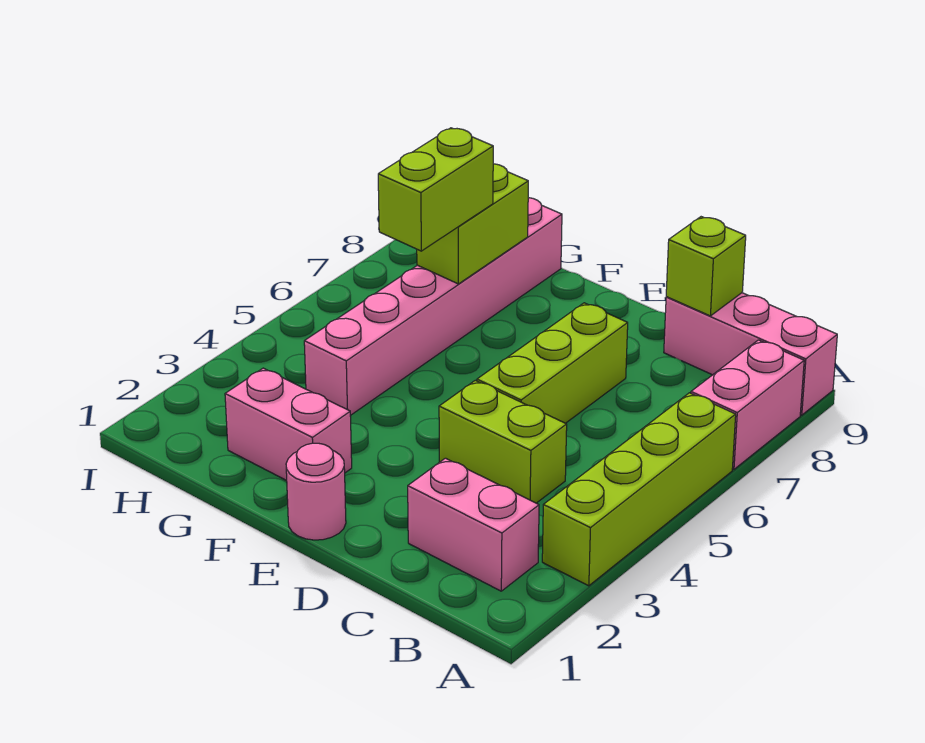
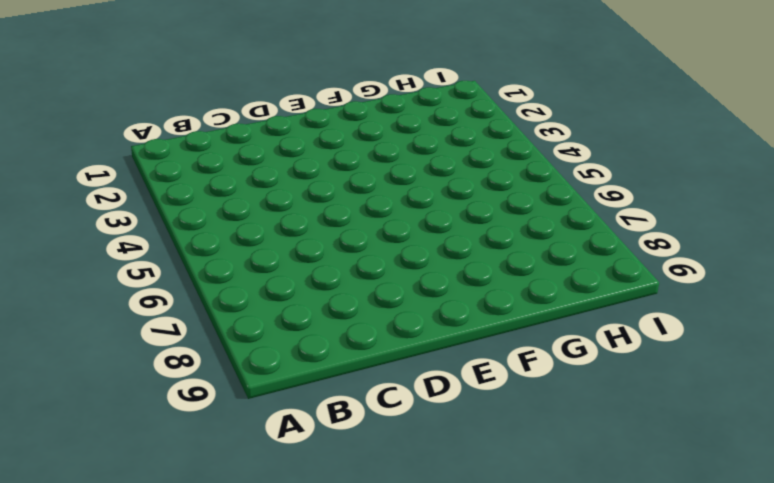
none -> lime brick A3:A6 level 1
none -> pink brick A7:A8 level 1
none -> pink brick A9:C9 level 1

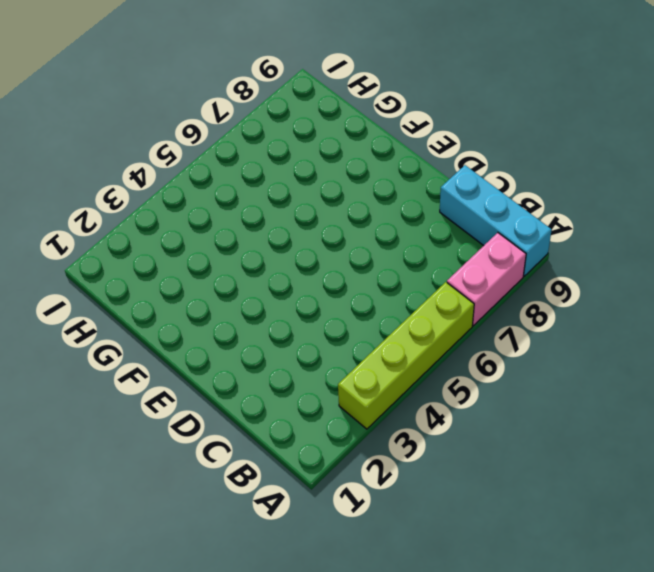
cyan brick A9:C9 level 1 -> pink brick A9:C9 level 1
none -> pink brick B2:C2 level 1
none -> lime brick C4:D4 level 1
none -> lime brick D5:D7 level 1

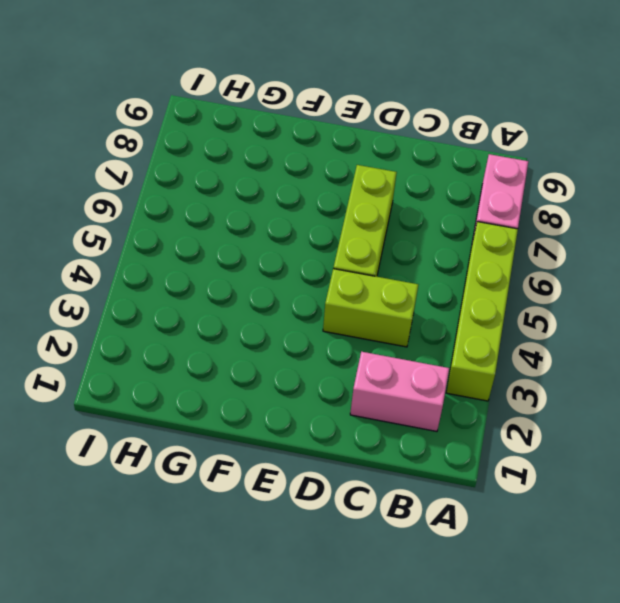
none -> pink brick A9:C9 level 1
none -> pink round brick E1 level 1
none -> pink brick F2:G2 level 1

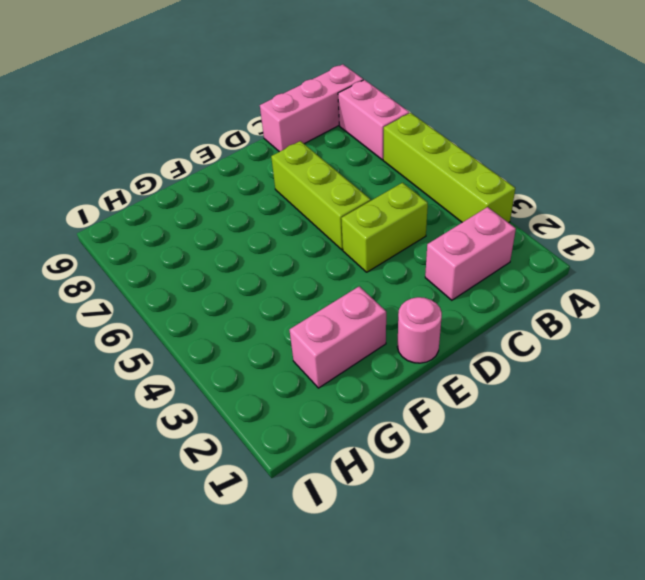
none -> pink brick G4:G9 level 1
none -> lime brick C9 level 2
none -> lime brick G7:G8 level 2

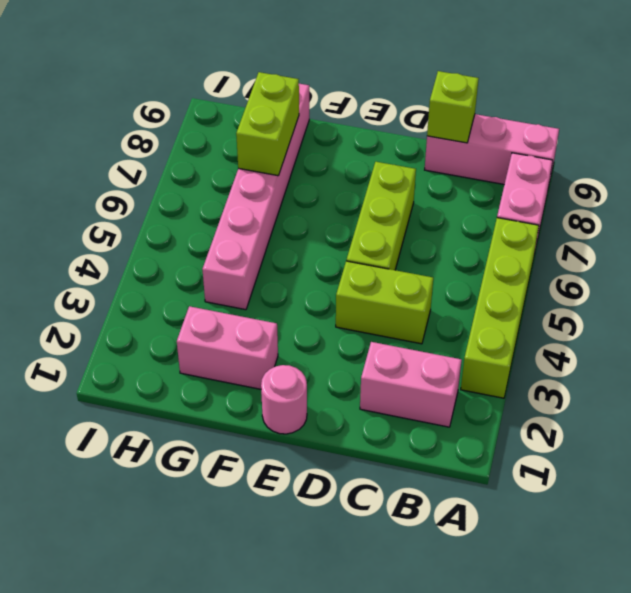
none -> lime brick G6:G7 level 3

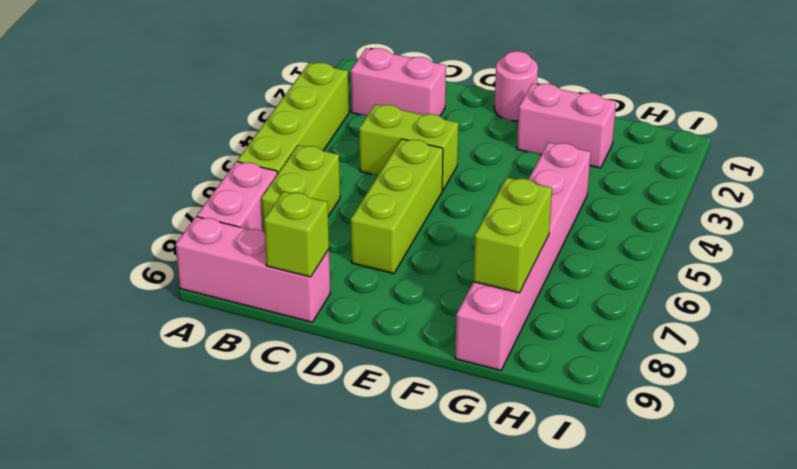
lime brick B6:B7 level 1 -> lime brick G6:G7 level 3

